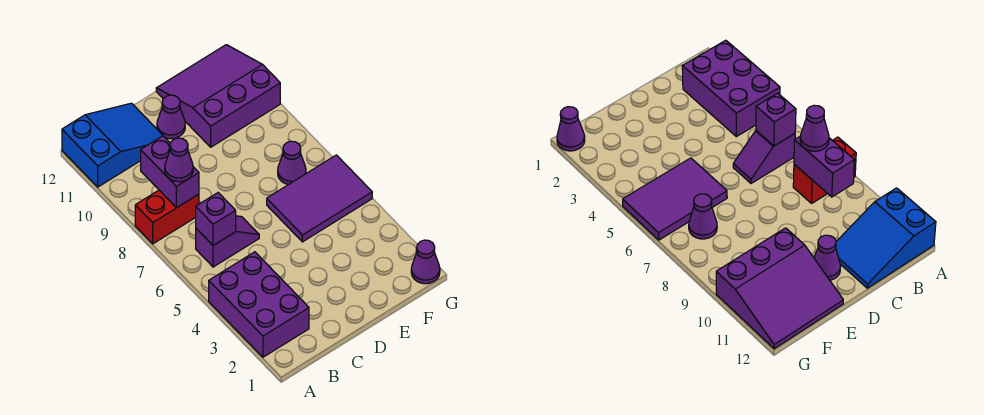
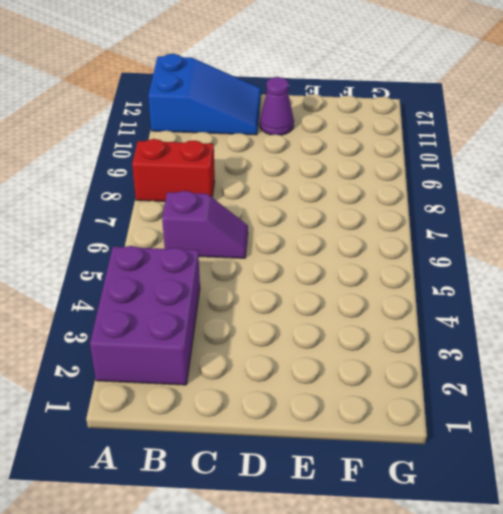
none -> purple tile E5:G6 level 1
none -> purple slope E10:G12 level 1 top 10
none -> purple cone F7 level 1

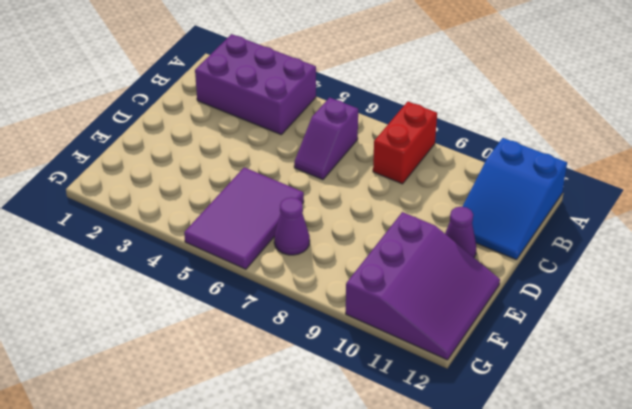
none -> purple cone G1 level 1
none -> purple brick B6 level 2
none -> purple brick B8:B9 level 2

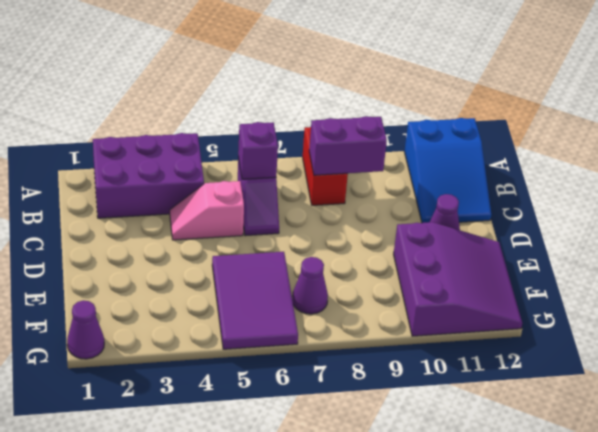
pink slope C4:C5 level 1 top 5 -> none
none -> purple cone B8 level 3

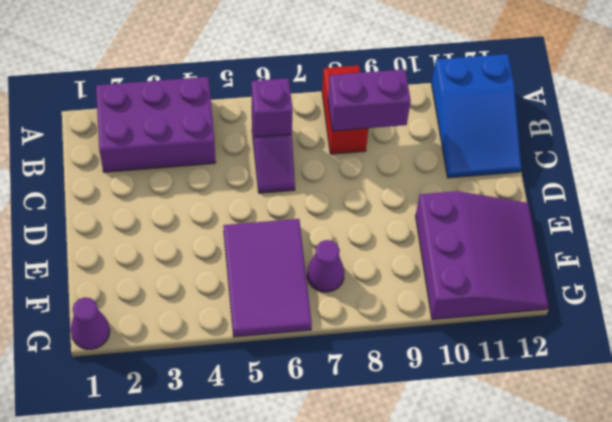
none -> purple cone D11 level 1
none -> purple cone B8 level 3

